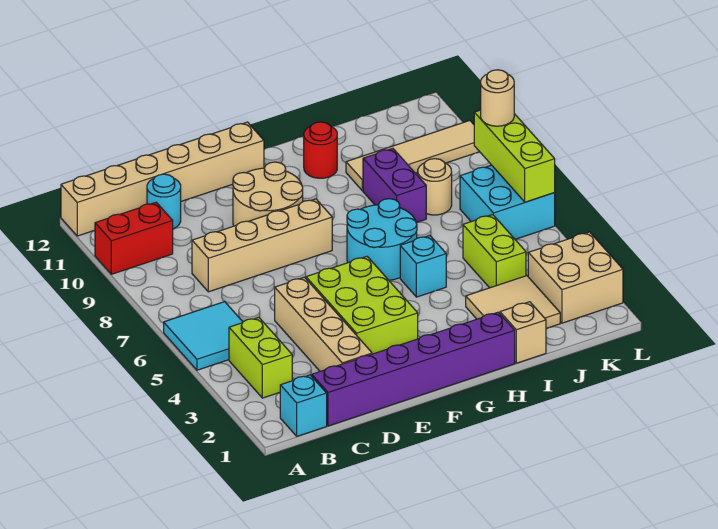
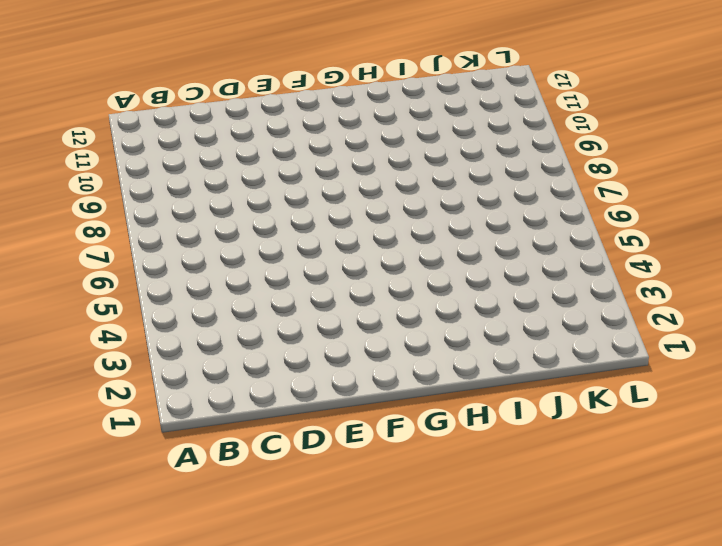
none -> cyan tile A5:B6 level 1
none -> red brick A10:B10 level 1
none -> tan brick A12:F12 level 1

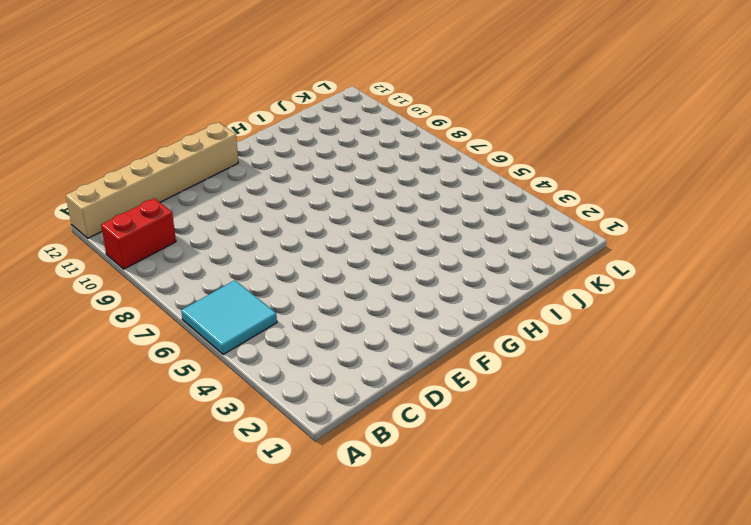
none -> cyan brick B1 level 1
none -> lime brick B3:B4 level 1
none -> purple brick C1:H1 level 1

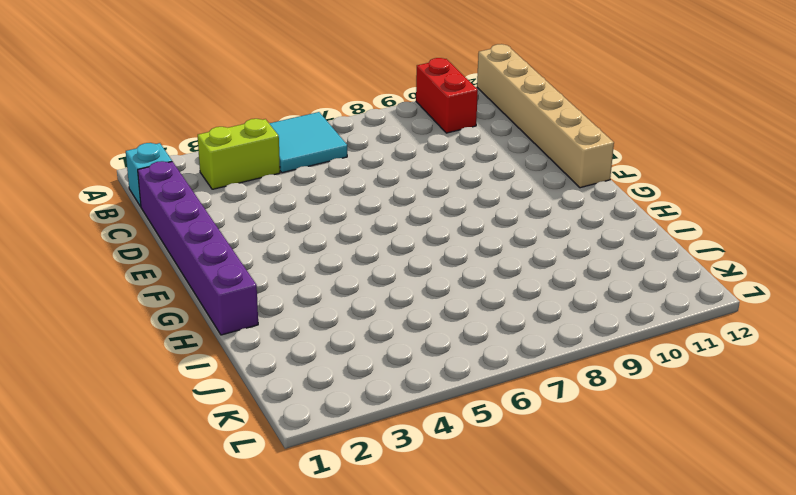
none -> tan brick C8:F8 level 1
none -> cyan round brick C11 level 1
none -> tan brick D2:D5 level 1

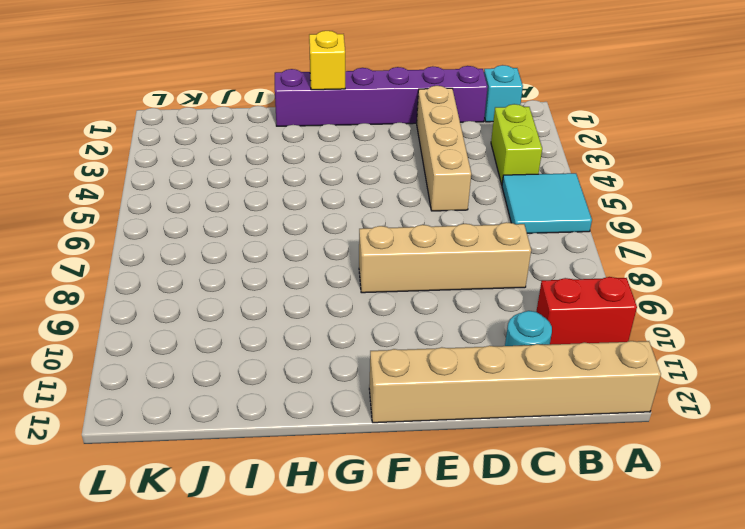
yellow brick G1 level 2 -> none
none -> lime brick E3:F5 level 1
none -> tan round brick E9:F10 level 1
none -> cyan round brick G6:H7 level 1

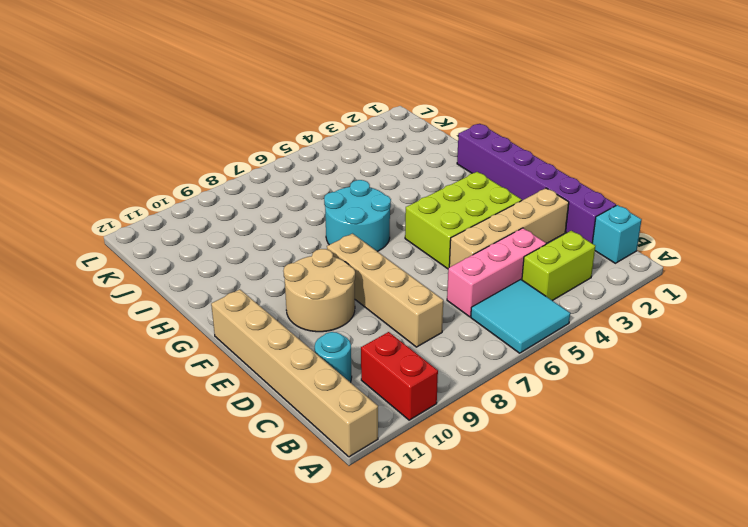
pink brick C4:C6 level 1 -> none
none -> cyan brick H5 level 1
none -> red round brick H11 level 1
none -> tan brick I1 level 1

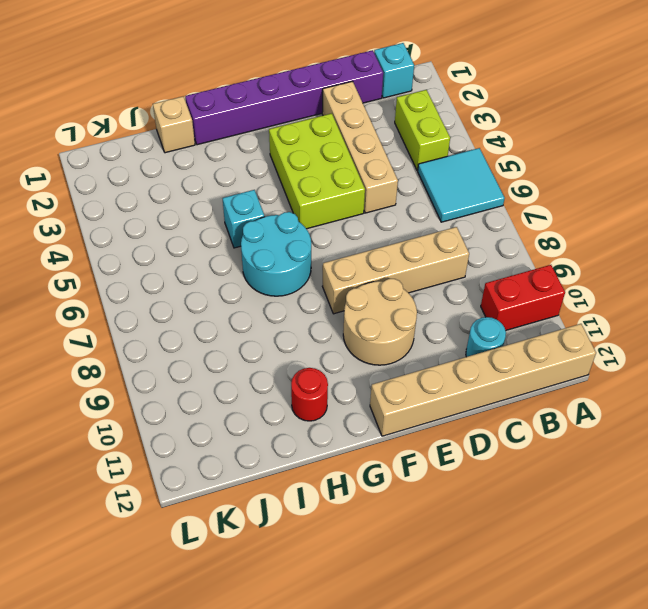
none -> tan tile I2:J3 level 1
none -> purple brick I8:I9 level 1
none -> tan tile I10:L10 level 1

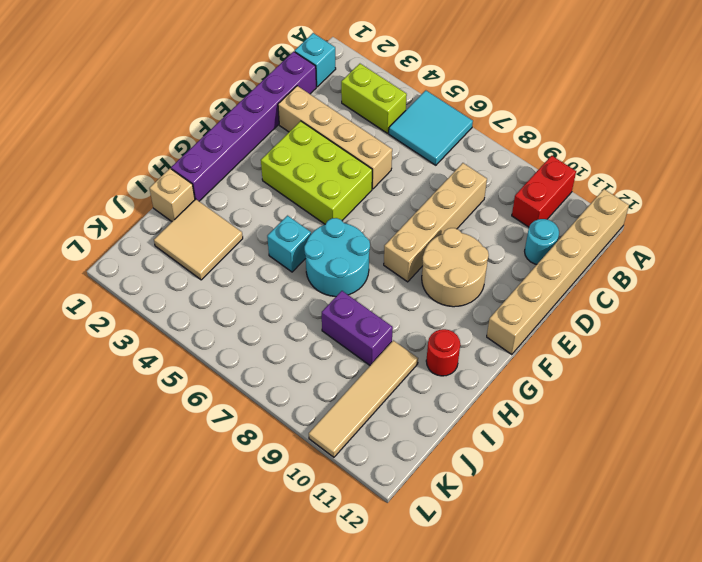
none -> lime brick J4:J5 level 1
none -> tan round brick J8 level 1
none -> tan brick K2:L3 level 1

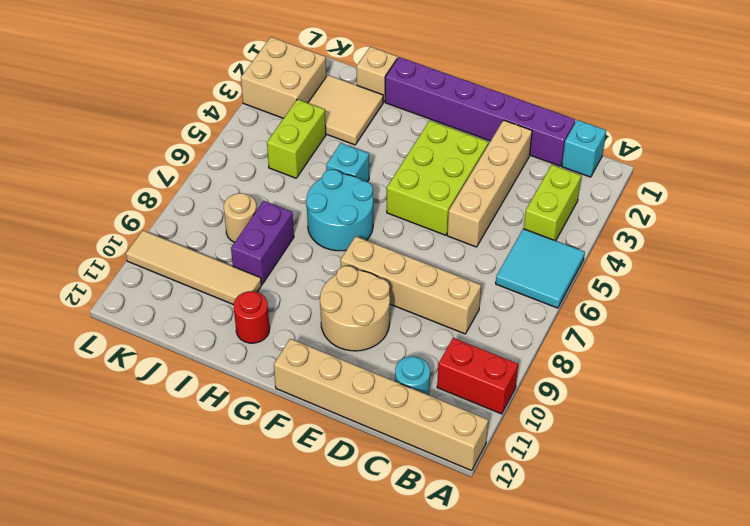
none -> cyan brick K6:L7 level 1
none -> lime brick L6:L8 level 2
none -> tan round brick L8 level 3

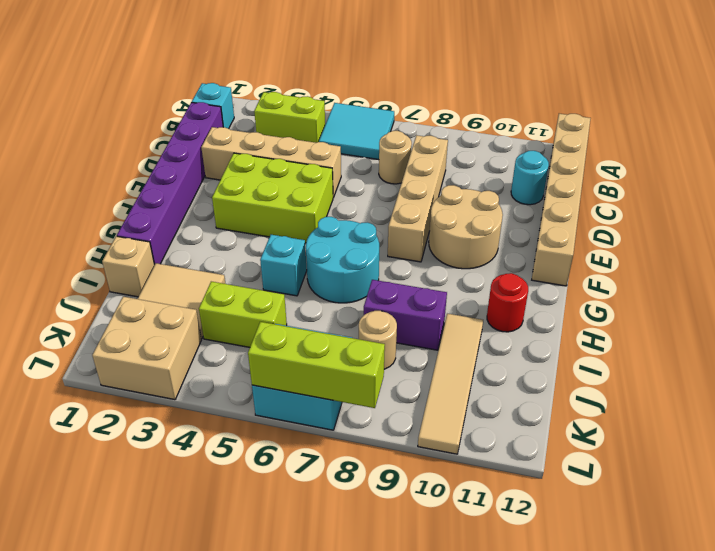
tan round brick C7 level 1 -> tan round brick L8 level 3
none -> red brick A10:B10 level 1

